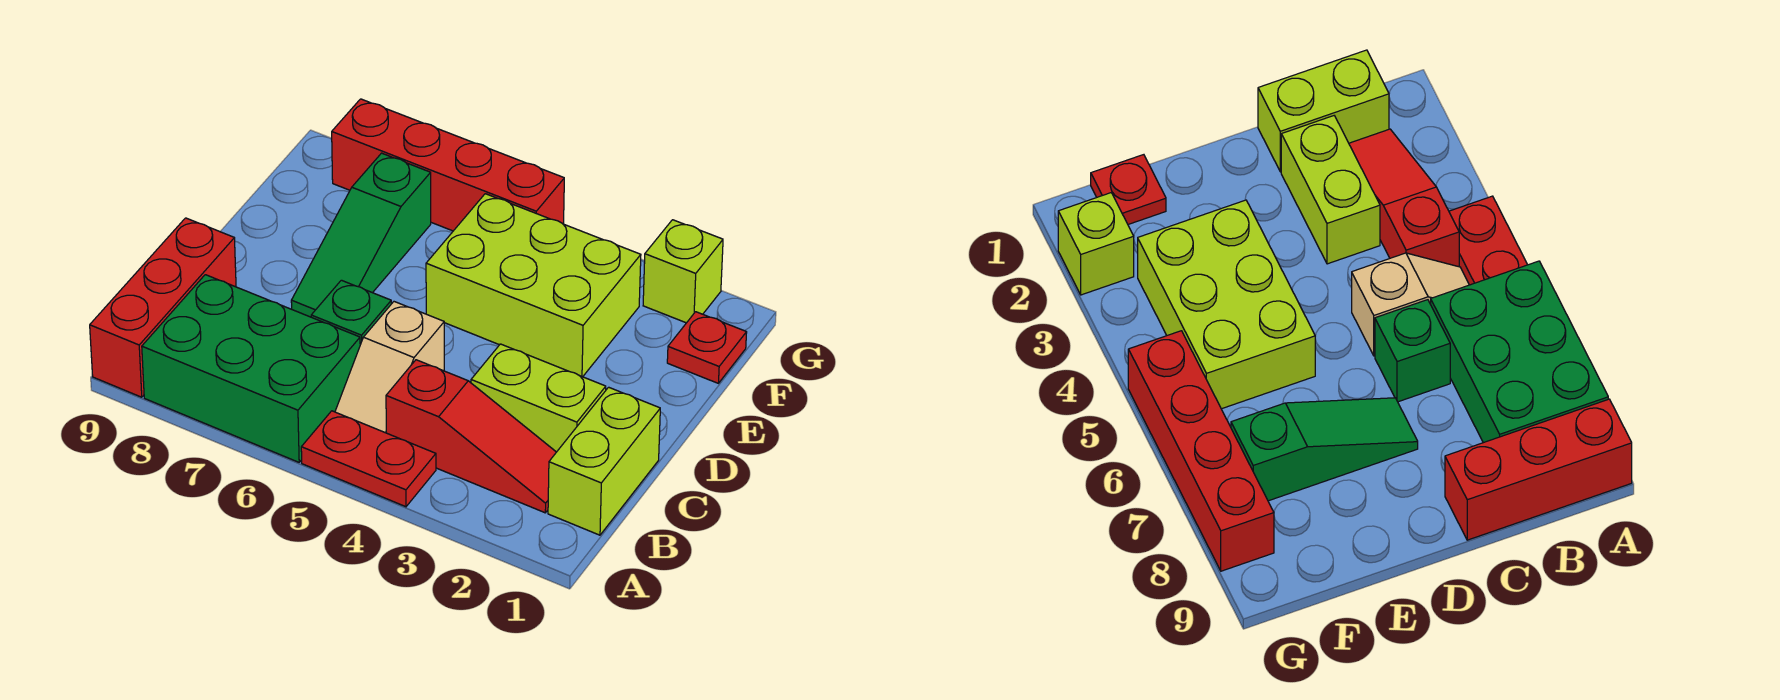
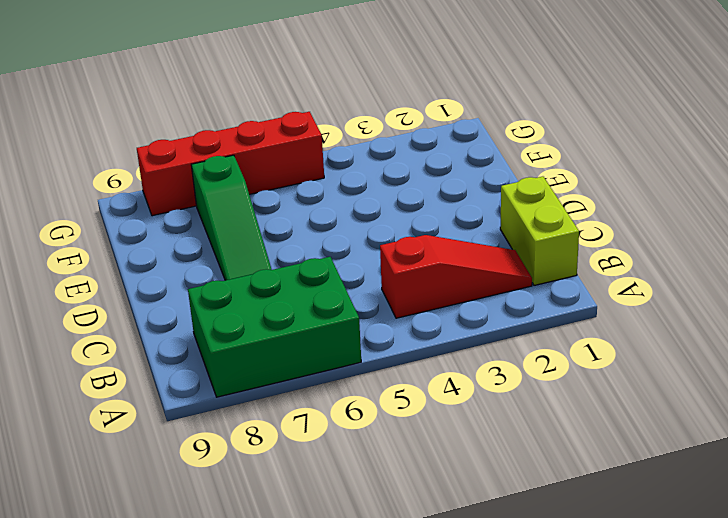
none -> red plate A4:A5 level 1
none -> red brick A9:C9 level 1
none -> tan slope B5:C5 level 1 top C

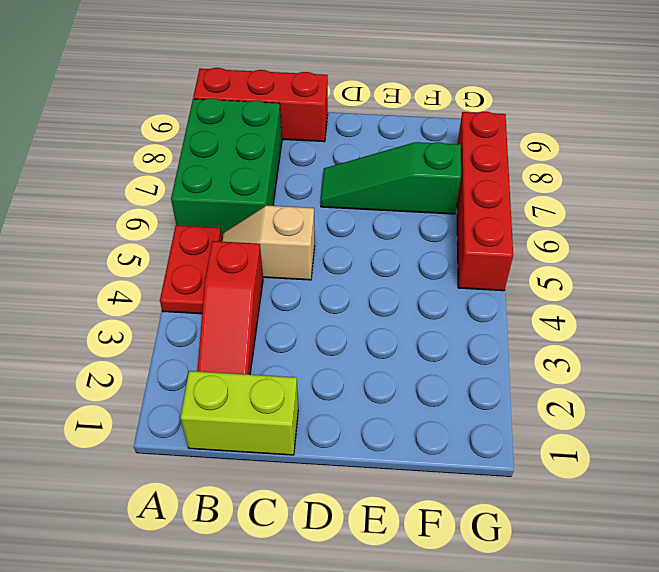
none -> lime brick C2:C3 level 1
none -> green brick C6 level 1
none -> lime brick E3:F5 level 1

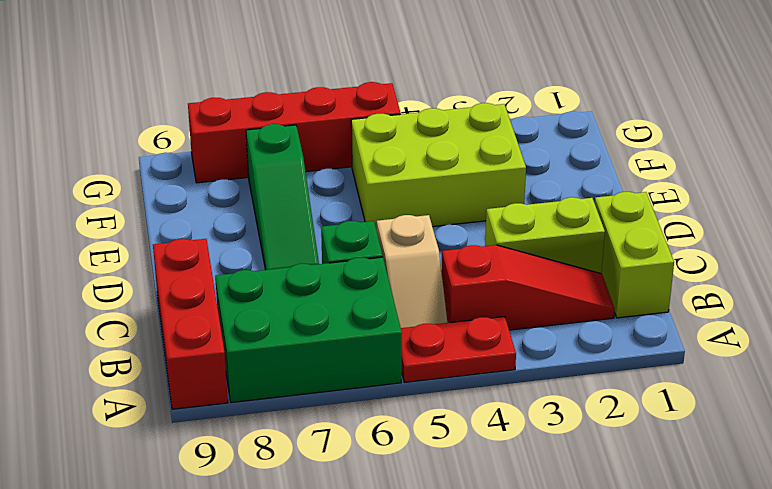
none -> red plate F1 level 1
none -> lime brick G2 level 1

